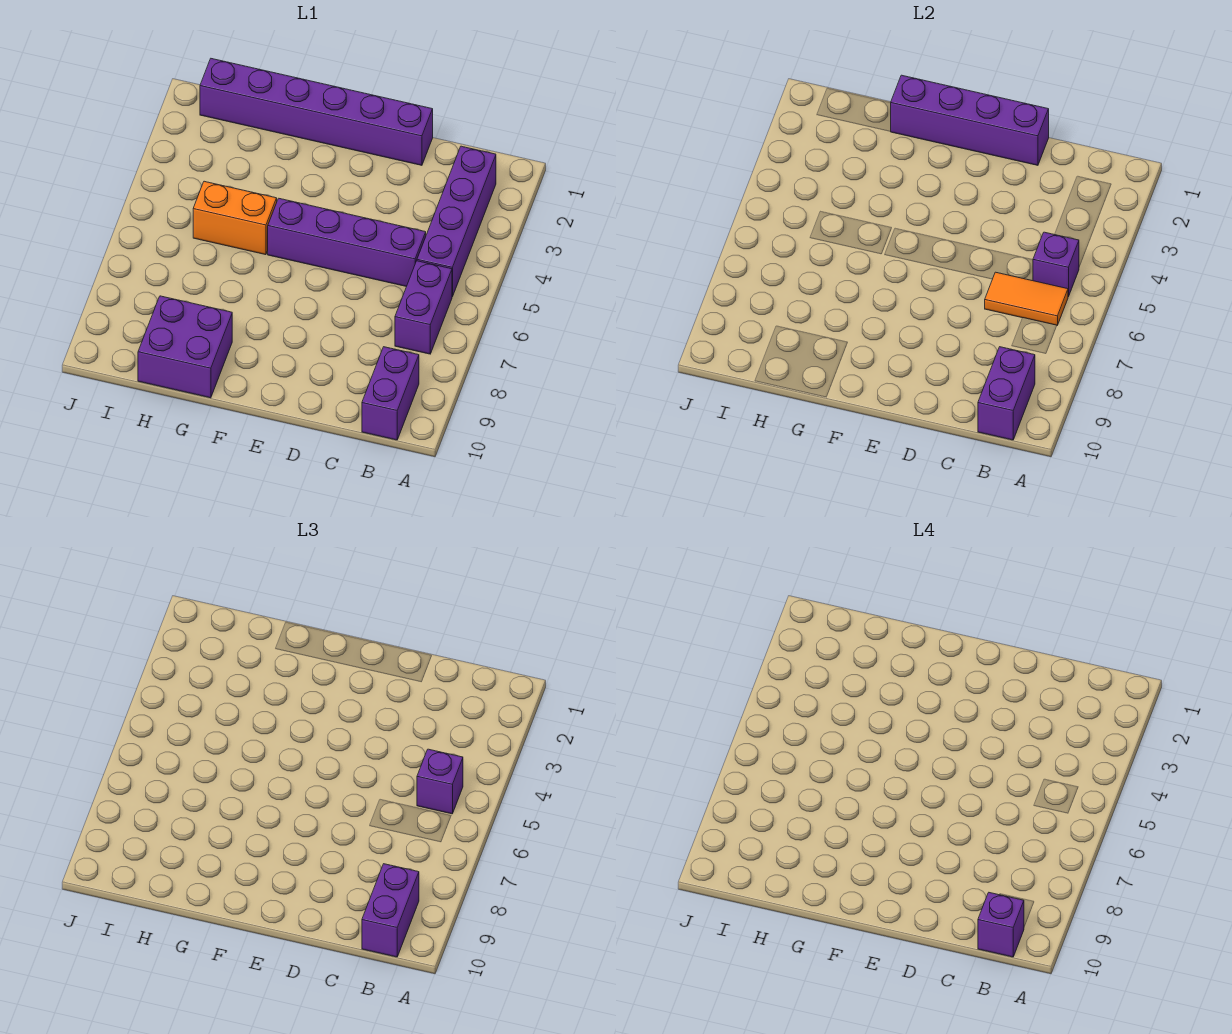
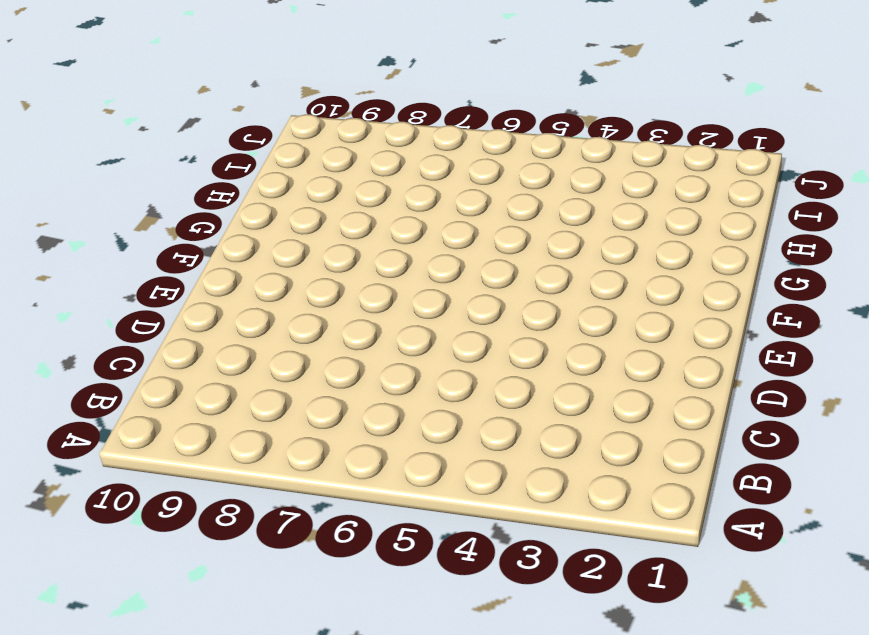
none -> purple brick B2:B5 level 1
none -> purple brick B6:B7 level 1
none -> purple brick B9:B10 level 1

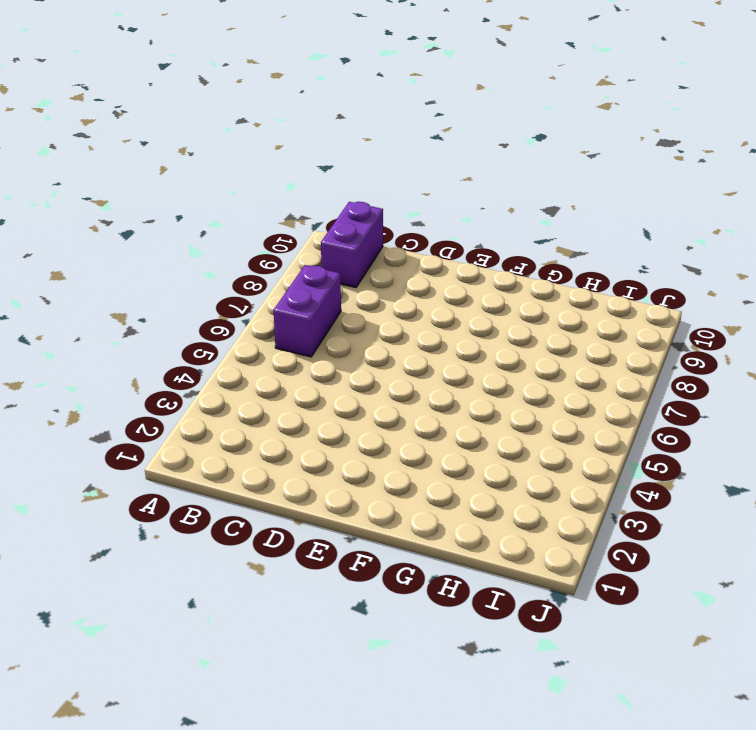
none -> purple brick B2:B5 level 1
none -> purple brick C5:F5 level 1
none -> purple brick D1:I1 level 1

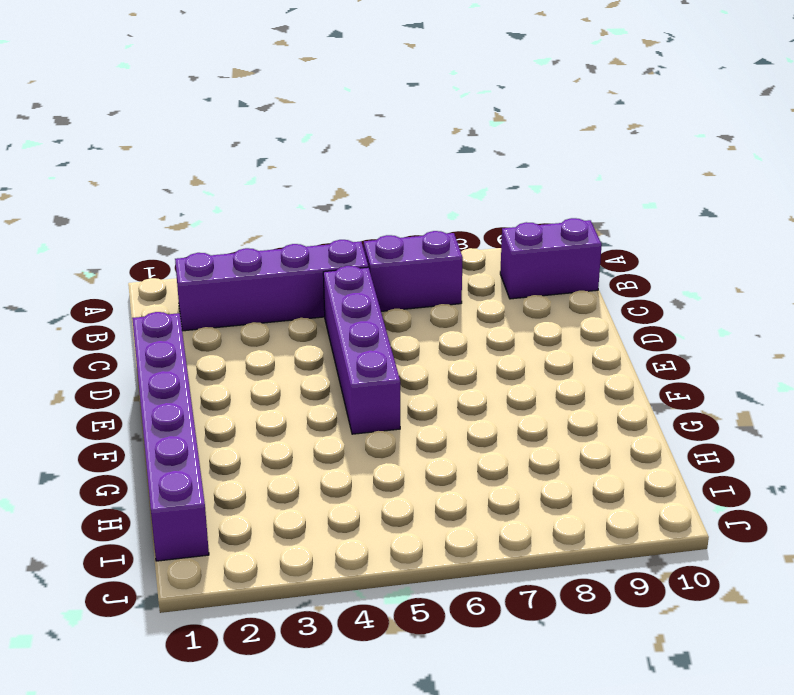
none -> orange brick G5:H5 level 1
none -> purple brick G9:H10 level 1
none -> purple brick B5 level 2

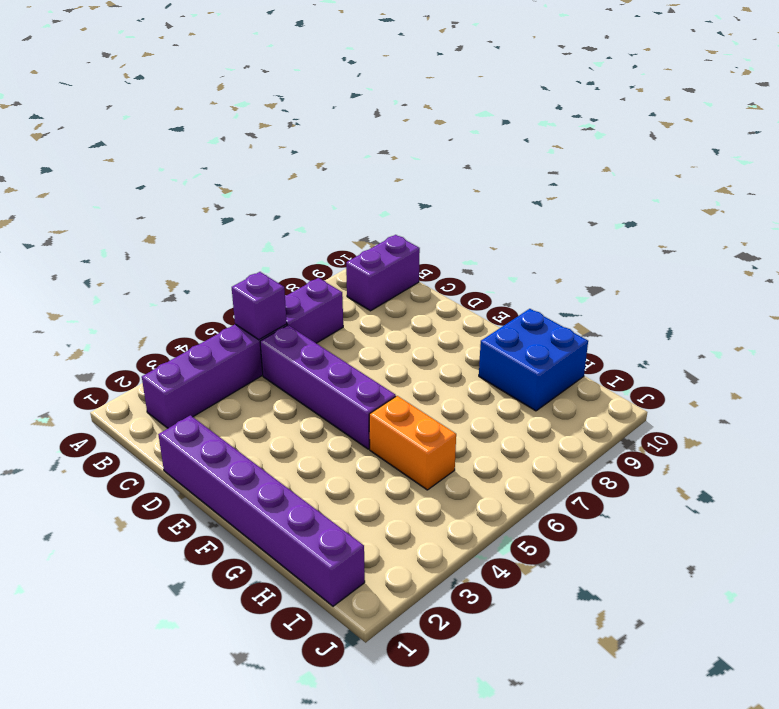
blue brick G9:H10 level 1 -> purple brick G9:H10 level 1
none -> orange tile B6:C6 level 2
none -> purple brick B9:B10 level 2
none -> purple brick D1:G1 level 2

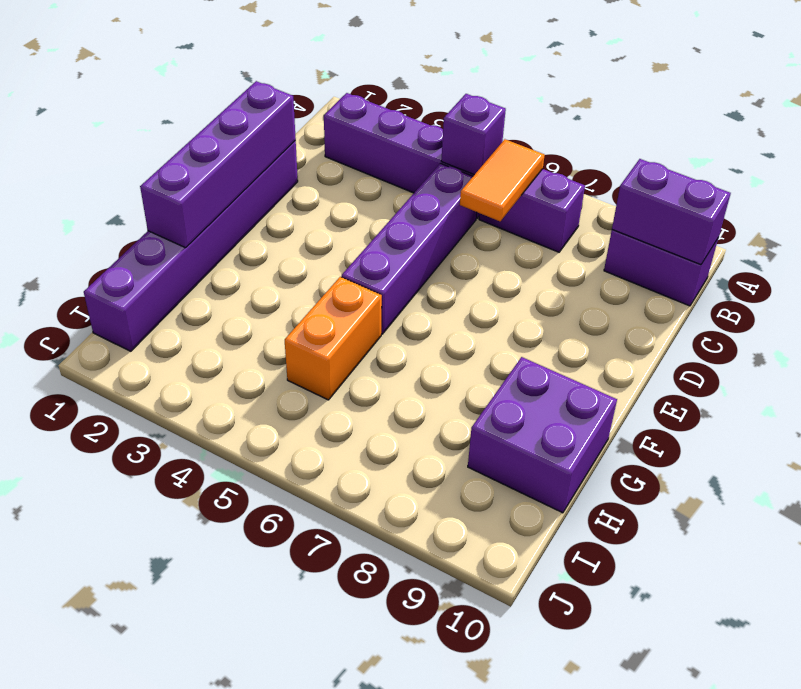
none -> purple brick B5 level 3
none -> purple brick B9:B10 level 3
none -> purple brick B10 level 4

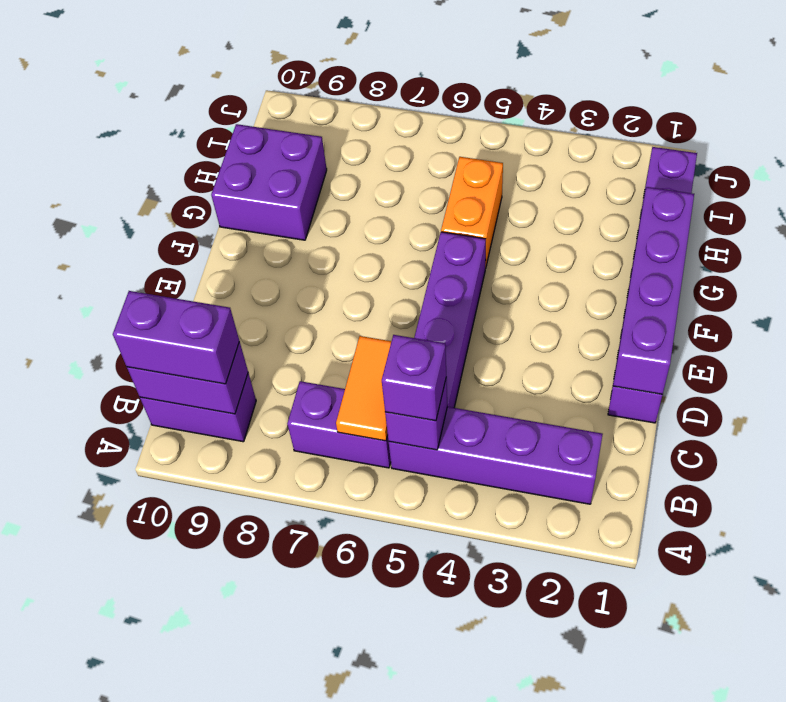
none -> purple brick B10 level 4

